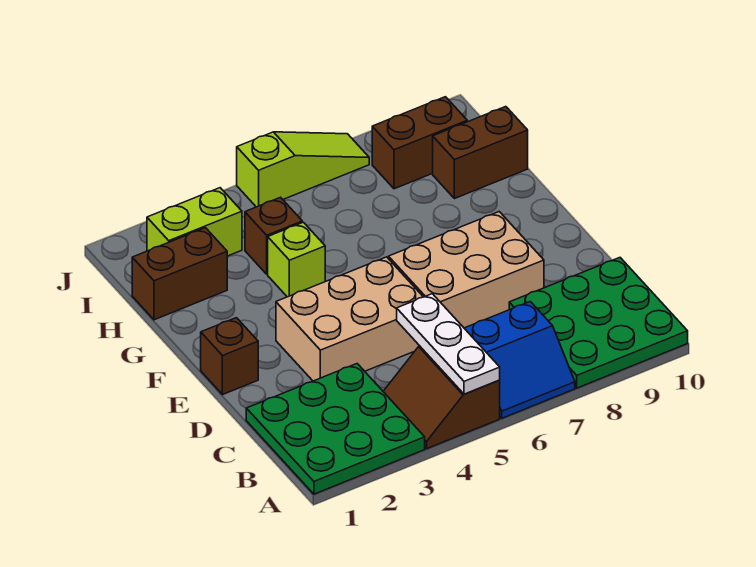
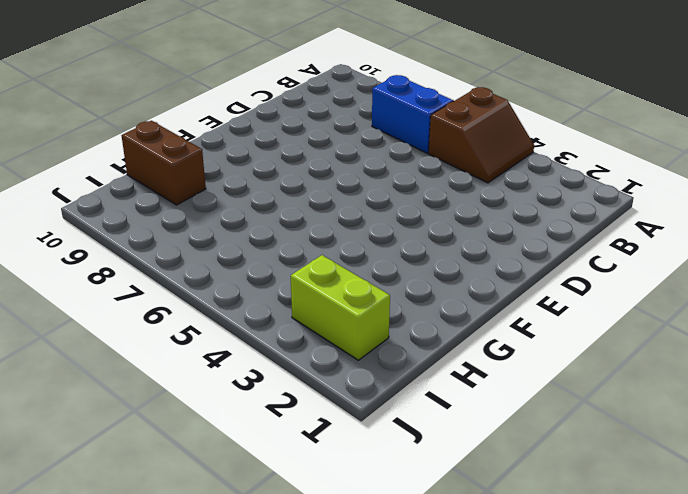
none -> green plate A1:C3 level 1
none -> green plate A8:C10 level 1
none -> tan brick D3:E5 level 1

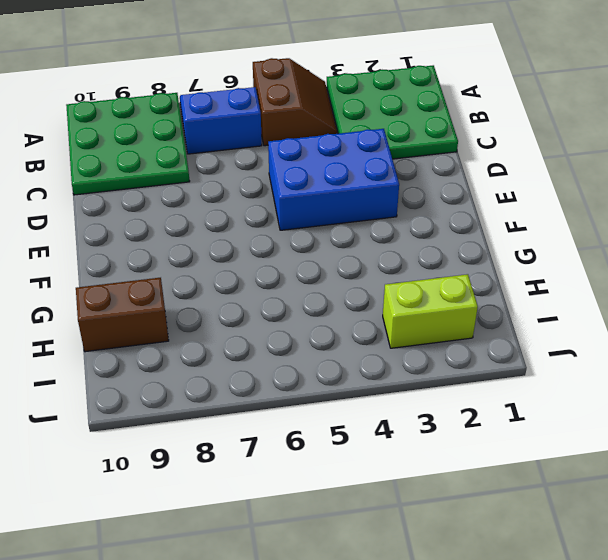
blue brick D3:E5 level 1 -> tan brick D3:E5 level 1
none -> tan brick D6:E8 level 1
none -> brown brick E1 level 1
none -> lime brick G4 level 1

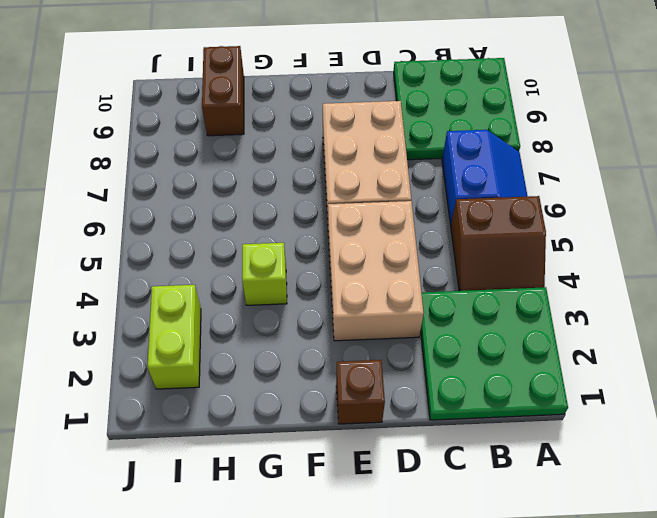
none -> brown brick H1:H2 level 1
none -> brown brick H4 level 1
none -> brown brick I8:I9 level 1

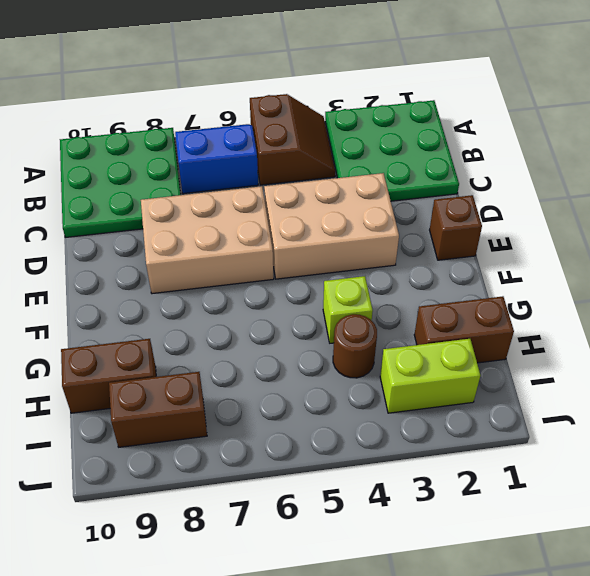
brown round brick H4 level 1 -> brown brick H4 level 1
none -> lime slope J5:J7 level 1 top 5
none -> white plate A5:C5 level 2

